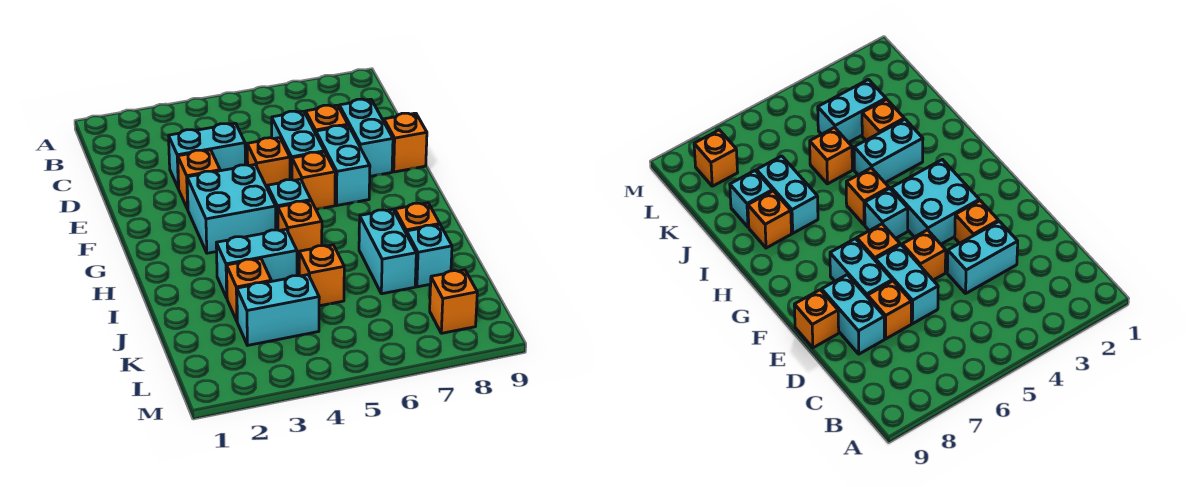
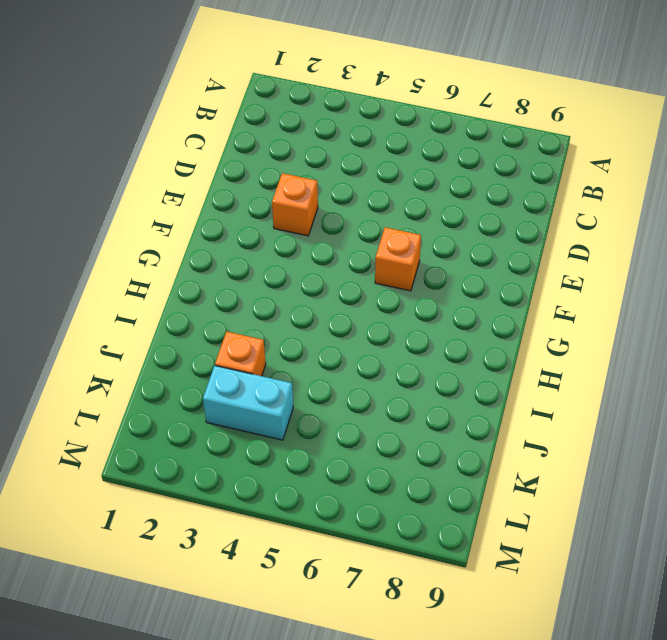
none -> cyan brick D3:D4 level 1
none -> cyan brick D6:E6 level 1
none -> orange brick D7 level 1

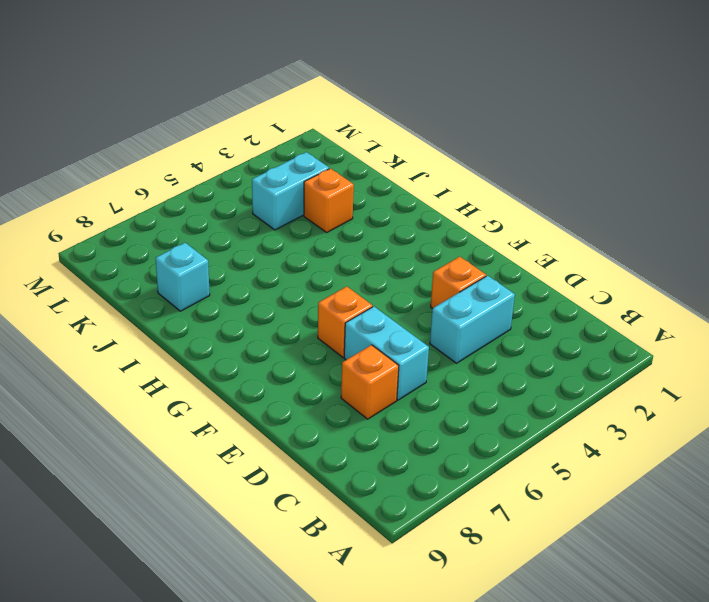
none -> cyan brick D8:E8 level 1
none -> orange brick E5 level 1
none -> cyan brick E7:F7 level 1

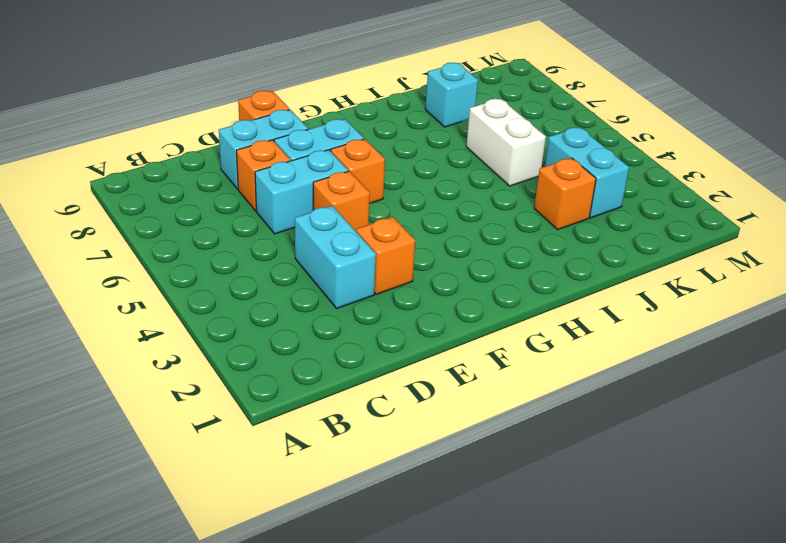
white brick J5:J6 level 1 -> orange brick J5 level 1
none -> cyan brick F3:G4 level 1
none -> cyan brick G5 level 1
none -> orange brick H5 level 1

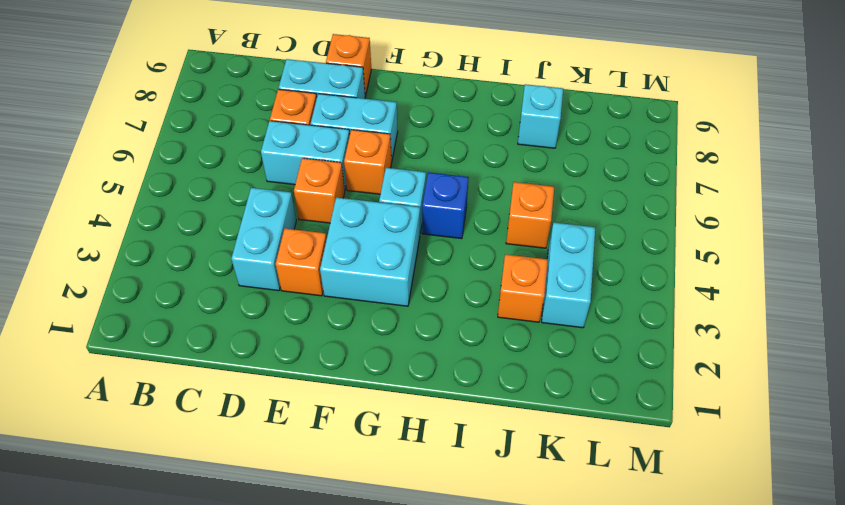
blue brick H5 level 1 -> orange brick H5 level 1
none -> cyan brick I3:I4 level 1
none -> cyan brick I7:J7 level 1
none -> orange brick I8 level 1

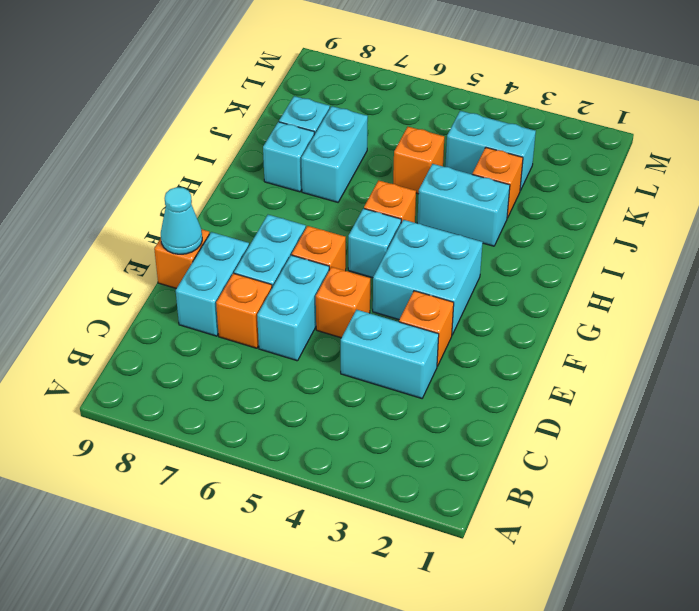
cyan cone E9 level 2 -> none
cyan brick I8 level 1 -> orange brick I8 level 1
none -> orange brick L8 level 1

